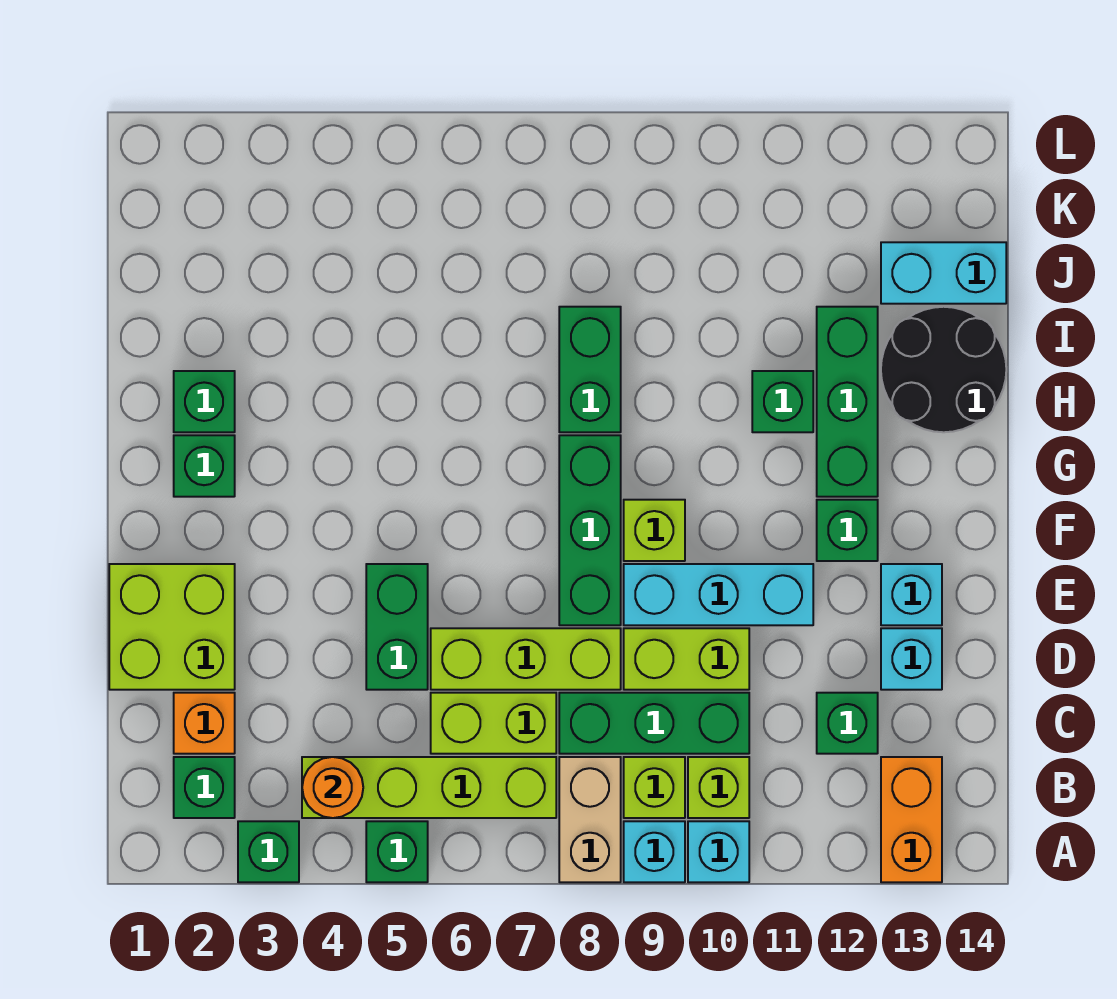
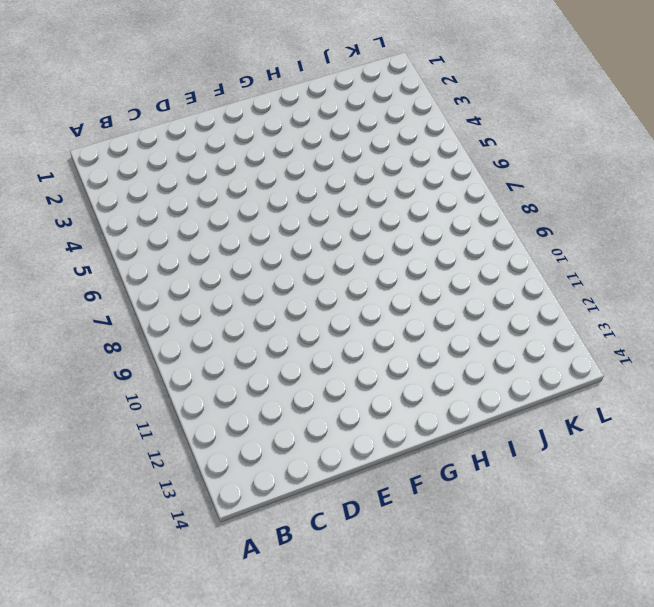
none -> green brick A3 level 1
none -> green brick A5 level 1
none -> tan brick A8:B8 level 1
none -> cyan brick A9 level 1

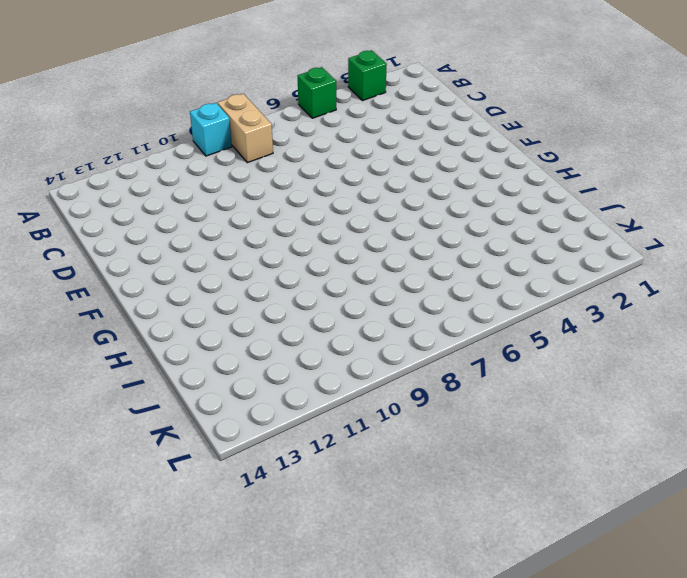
none -> cyan brick A10 level 1
none -> orange brick A13:B13 level 1
none -> green brick B2 level 1
none -> lime brick B4:B7 level 1

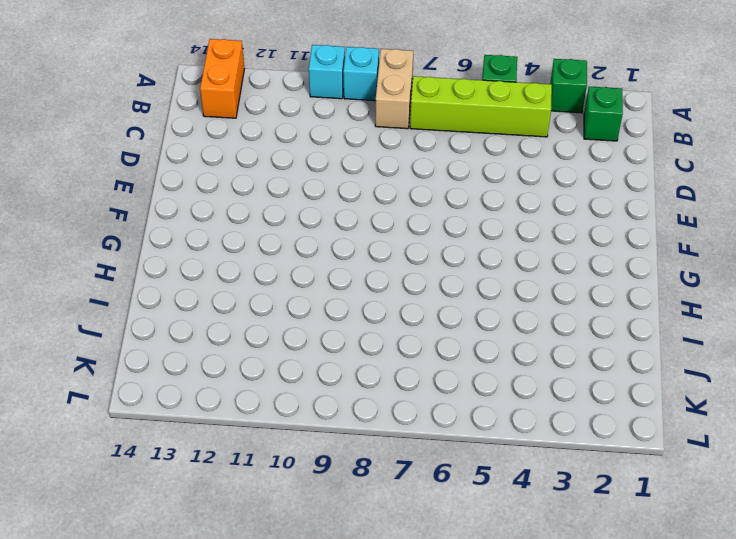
none -> lime brick B9 level 1
none -> lime brick B10 level 1
none -> orange brick C2 level 1
none -> lime brick C6:C7 level 1

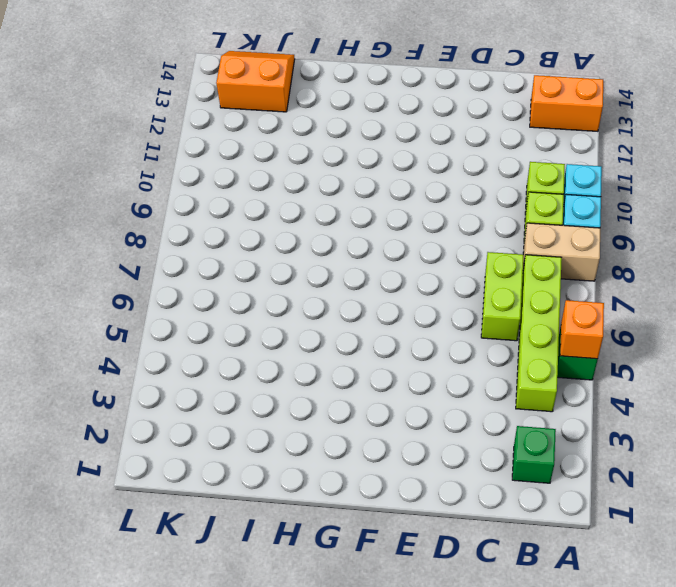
orange brick A5 level 2 -> orange brick C2 level 1
orange slope J13:K14 level 1 top 13 -> cyan brick J13:J14 level 1
none -> green brick A3 level 1
none -> green brick C8:C10 level 1
none -> green brick C12 level 1
none -> lime brick D1:E2 level 1

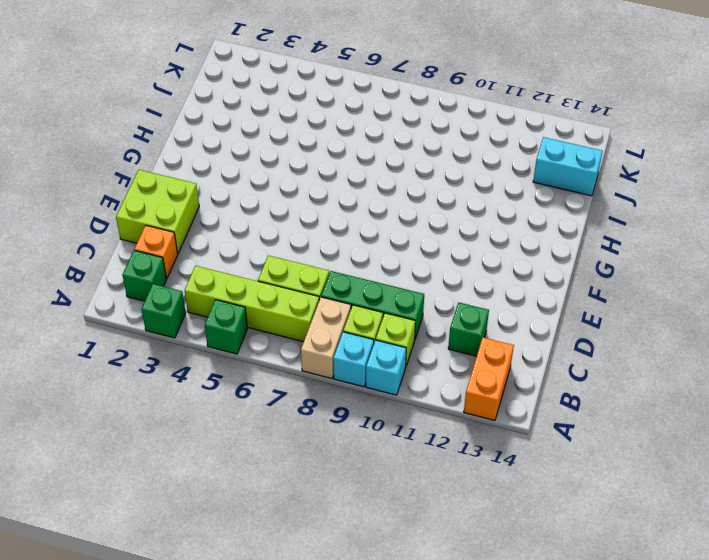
none -> green brick D5:E5 level 1
none -> lime brick D6:D8 level 1
none -> lime brick D9:D10 level 1
none -> cyan brick D13 level 1

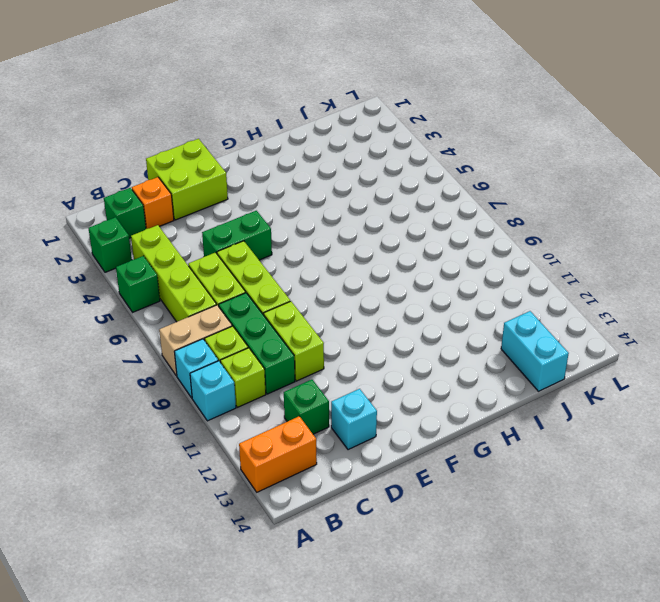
none -> green brick E8:G8 level 1
none -> cyan brick E9:E11 level 1
none -> cyan brick E13 level 1
none -> lime brick F9 level 1

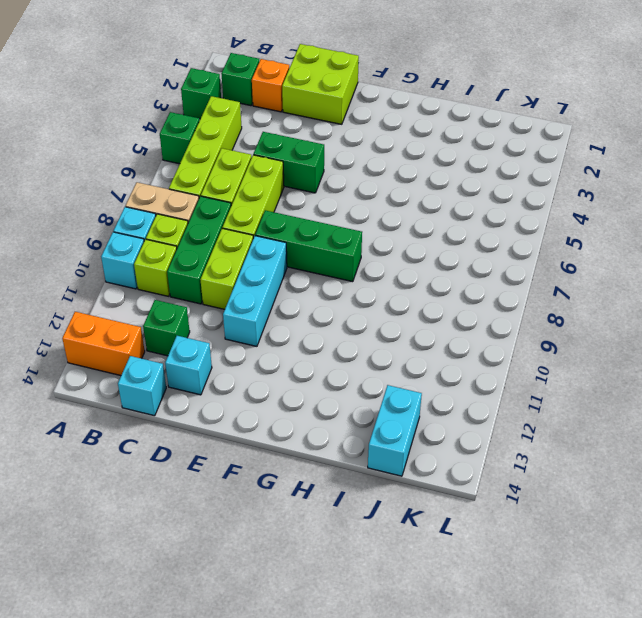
cyan brick C14 level 1 -> cyan brick E13 level 1
none -> lime brick F9 level 1
none -> green brick F12 level 1
none -> green brick G2 level 1
none -> green brick G12:I12 level 1

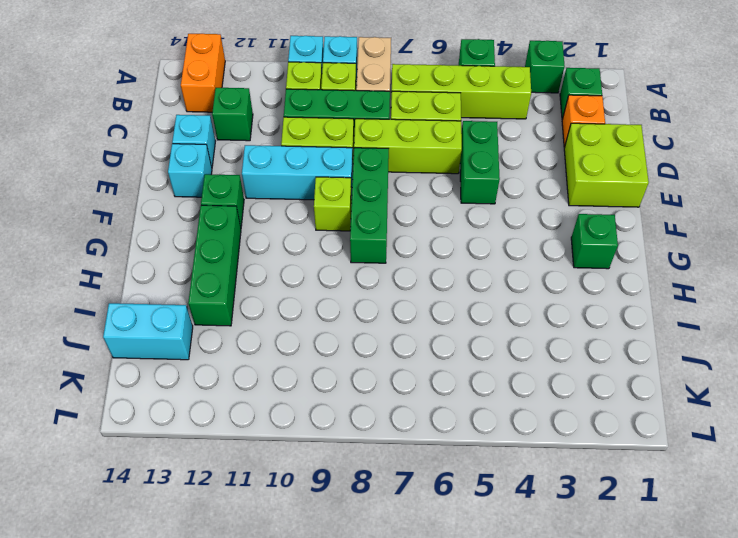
none -> green brick H2 level 1
none -> green brick H8:I8 level 1
none -> green brick H11 level 1
none -> black round brick H13:I14 level 1

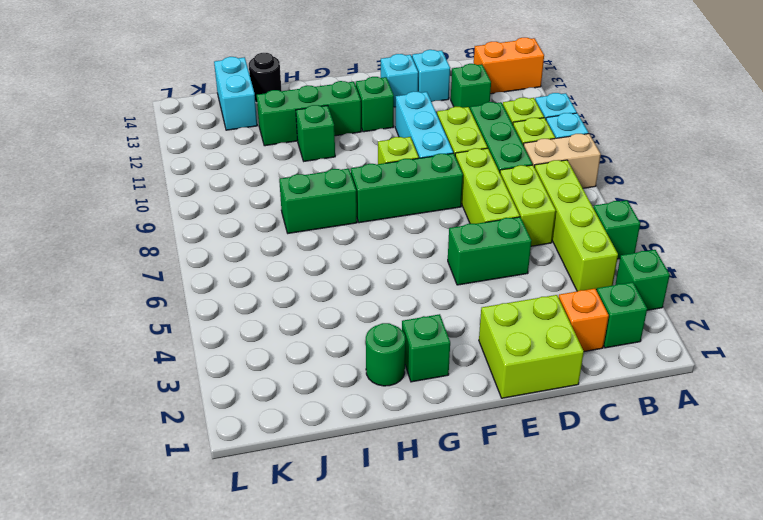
green round brick H2 level 1 -> green brick H2 level 1
black round brick I14 level 1 -> black round brick H13:I14 level 1
none -> orange round brick B4 level 2

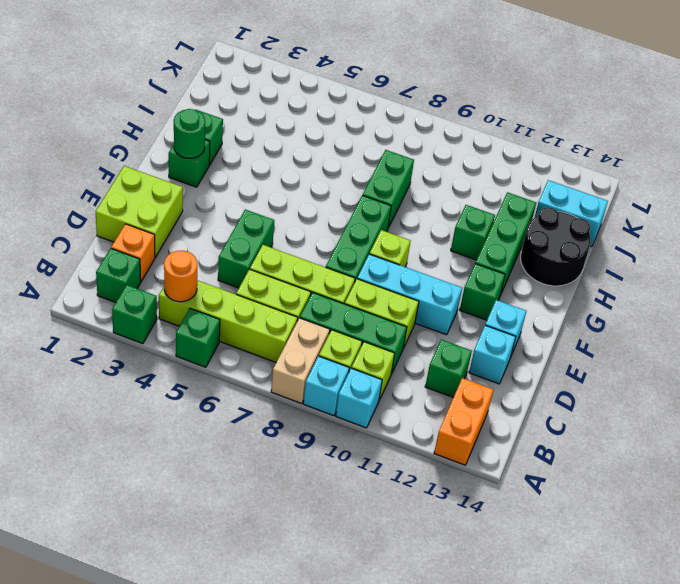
green round brick G2 level 2 -> none

